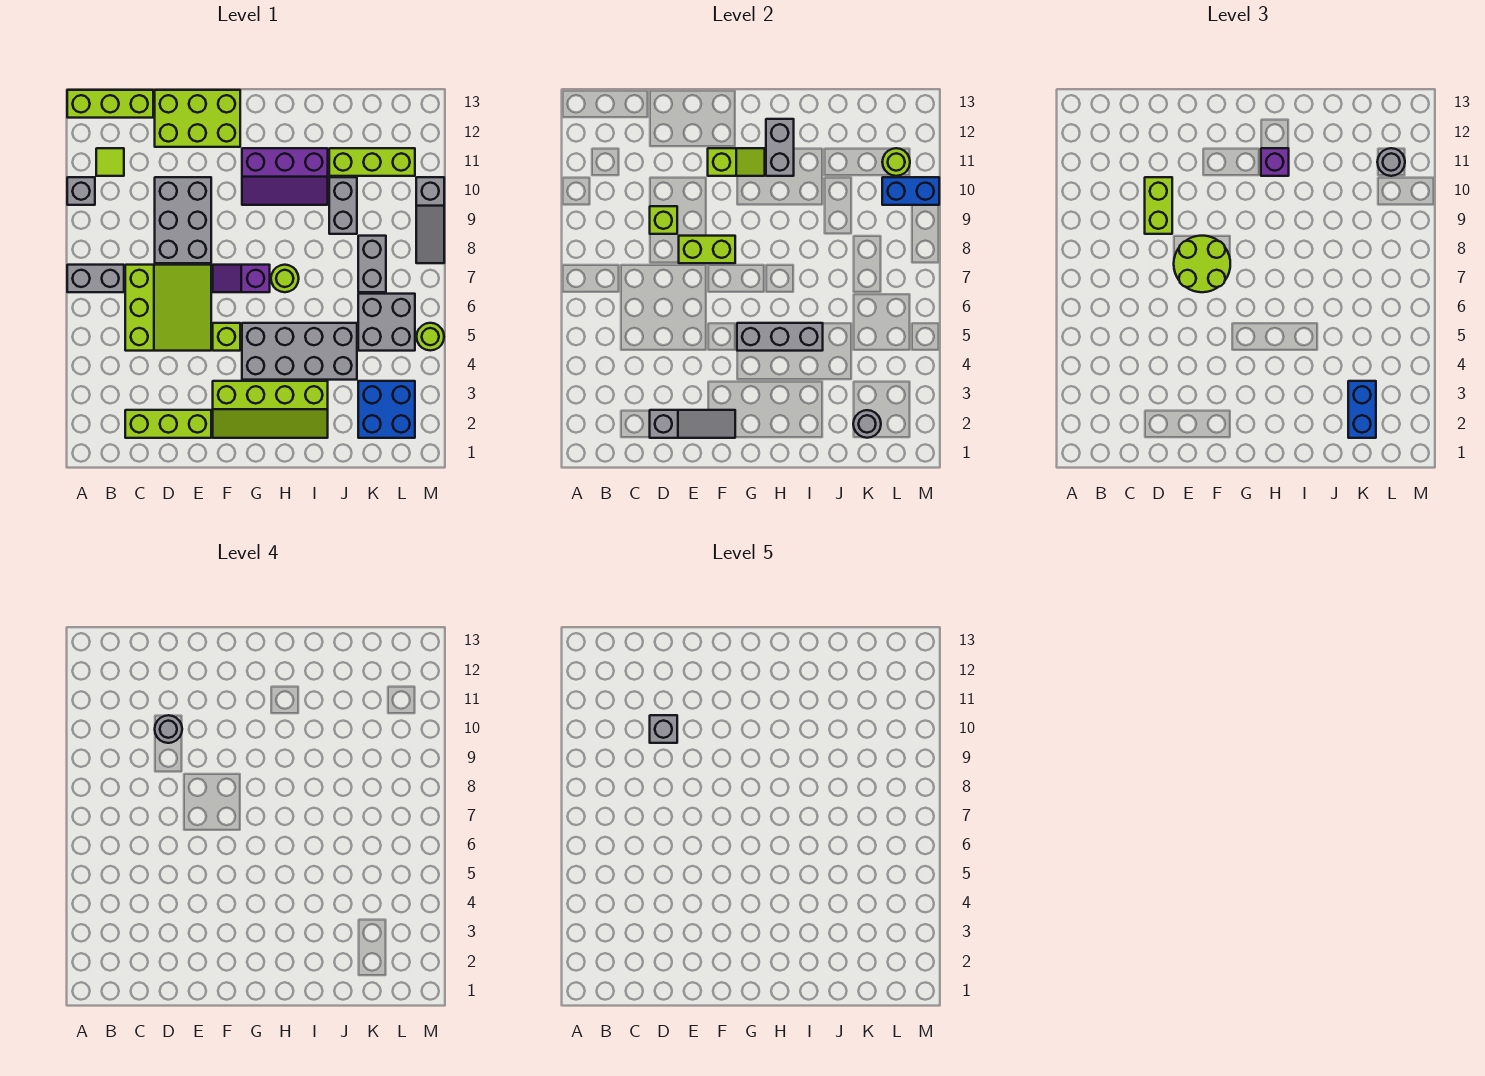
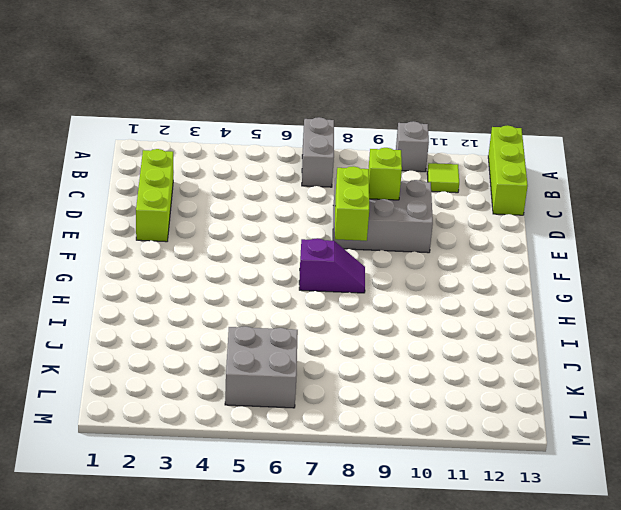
purple slope G7:G8 level 1 top 7 -> purple slope F7:G7 level 1 top G
none -> lime slope C5:E7 level 1 top C
none -> lime brick D12:F13 level 1
none -> lime slope F2:I3 level 1 top 3
none -> lime brick F5 level 1

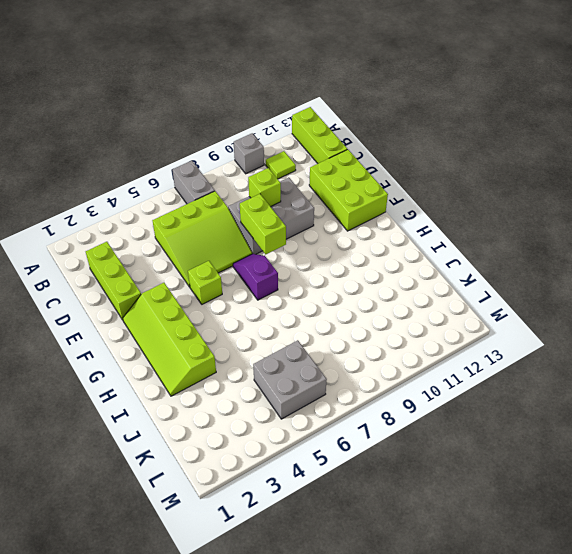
none -> grey brick G4:J5 level 1
none -> purple slope G10:I11 level 1 top 11
none -> lime round brick H7 level 1
none -> grey brick J9:J10 level 1

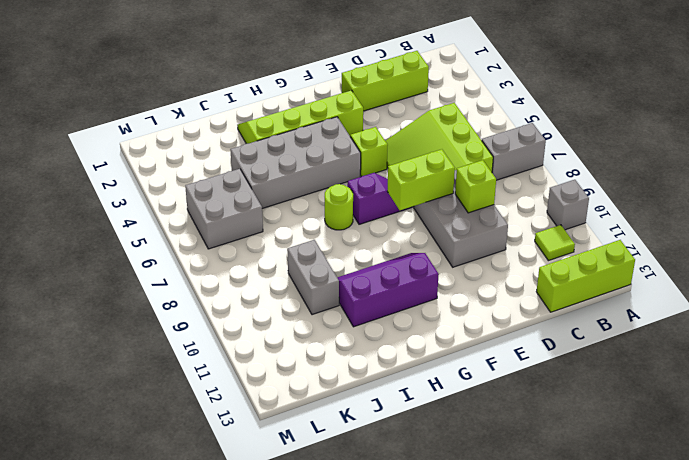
none -> lime brick D12:F13 level 1
none -> lime brick J11:L11 level 1
none -> blue brick K2:L3 level 1
none -> grey brick K7:K8 level 1

